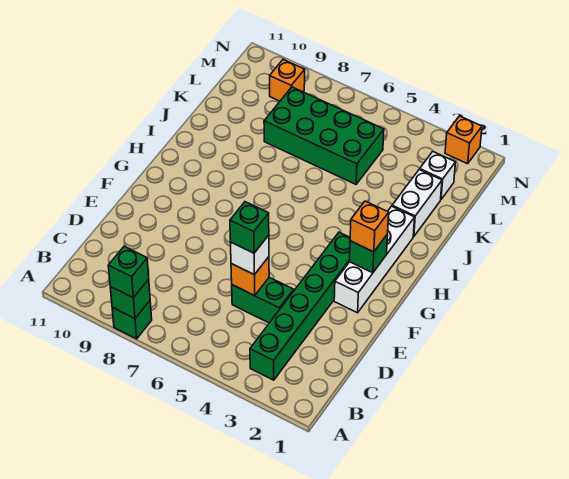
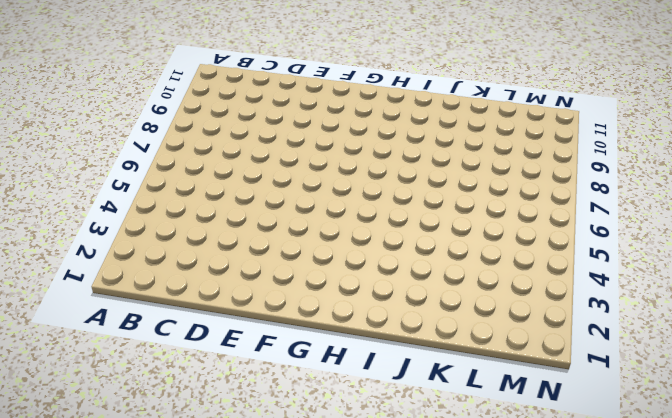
none -> green brick A8 level 1
none -> green brick B3:G3 level 1
none -> green brick D4:D5 level 1

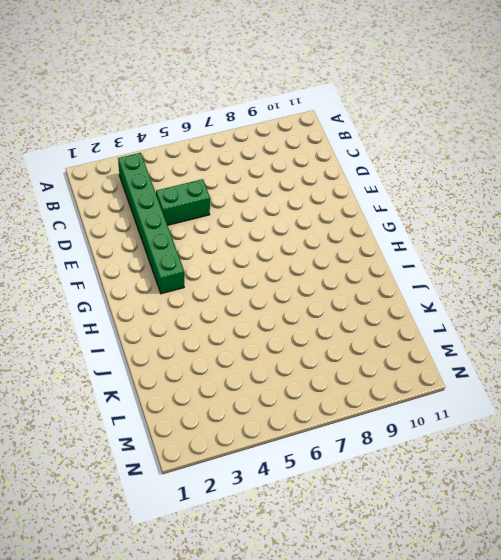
none -> green brick A8 level 1
none -> white brick F2:I2 level 1
none -> white brick J2:K2 level 1

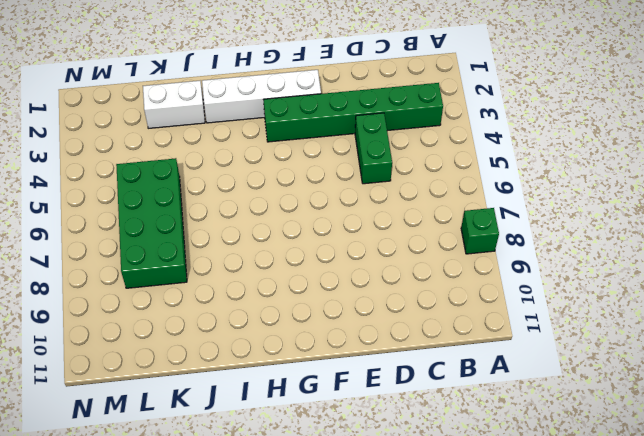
none -> white brick L2 level 1
none -> orange brick M9 level 1
none -> orange brick N2 level 1

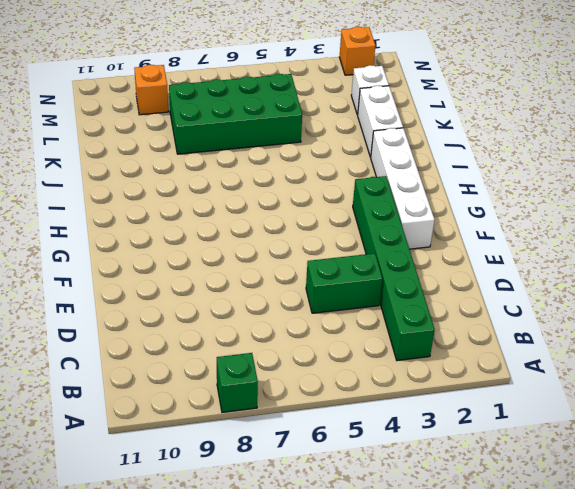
none -> green brick A8 level 2
none -> orange brick D5 level 2
none -> green brick G2 level 2

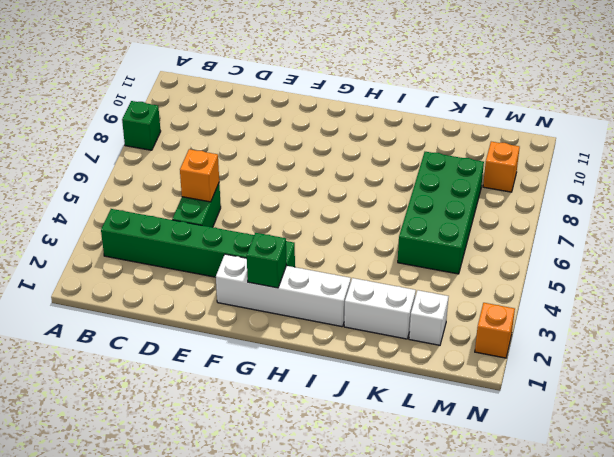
none -> green brick A8 level 2
none -> green brick A8 level 3
none -> white brick D5 level 3

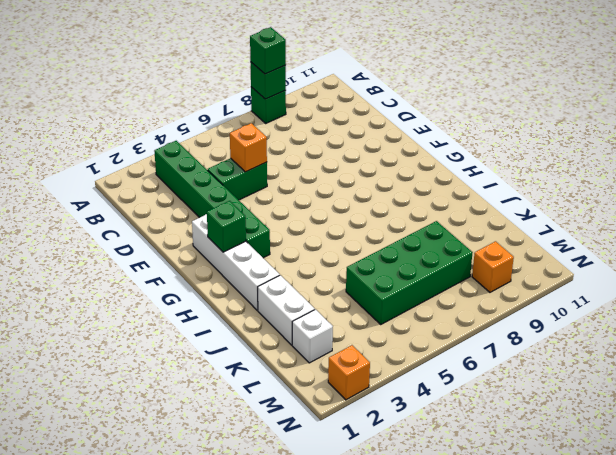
none -> white brick D5 level 3
none -> orange brick G2 level 3
none -> green brick D5 level 4

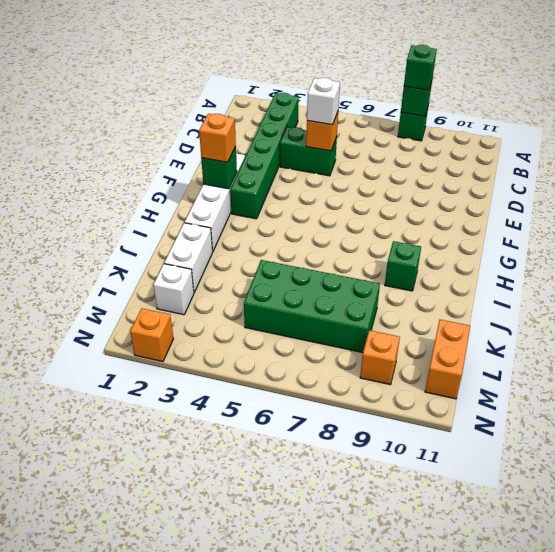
green brick I9 level 1 -> green brick D5 level 4
orange brick L11:M11 level 1 -> none

